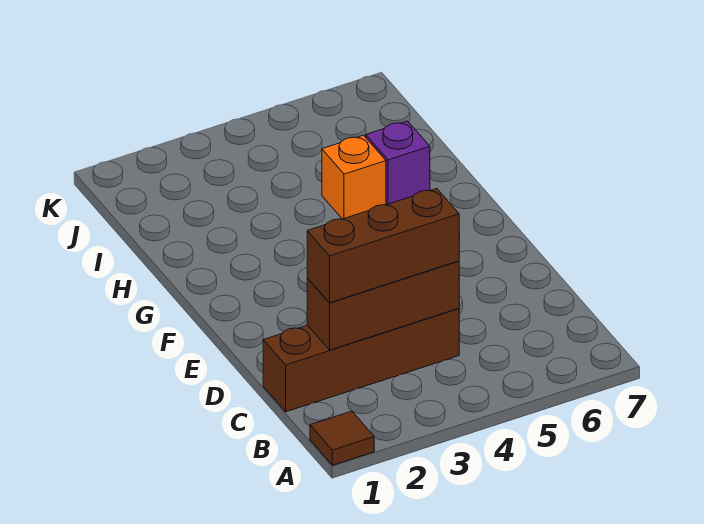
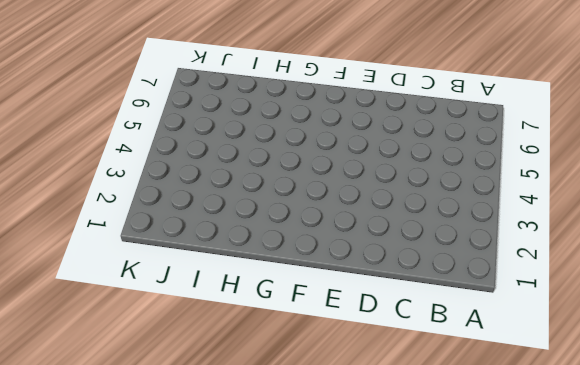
none -> brown tile A1 level 1
none -> brown brick C1:C4 level 1

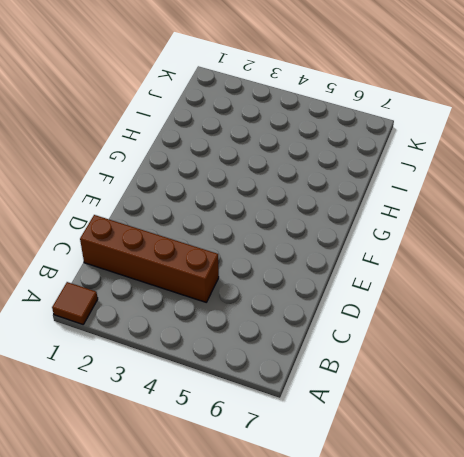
none -> orange brick H5 level 1
none -> purple brick H6 level 1

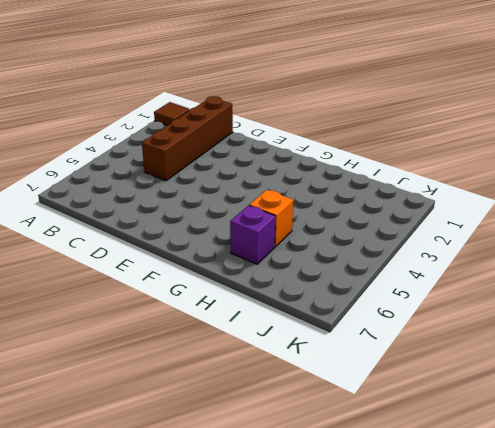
none -> brown brick C2:C4 level 2
none -> brown brick C2:C4 level 3

